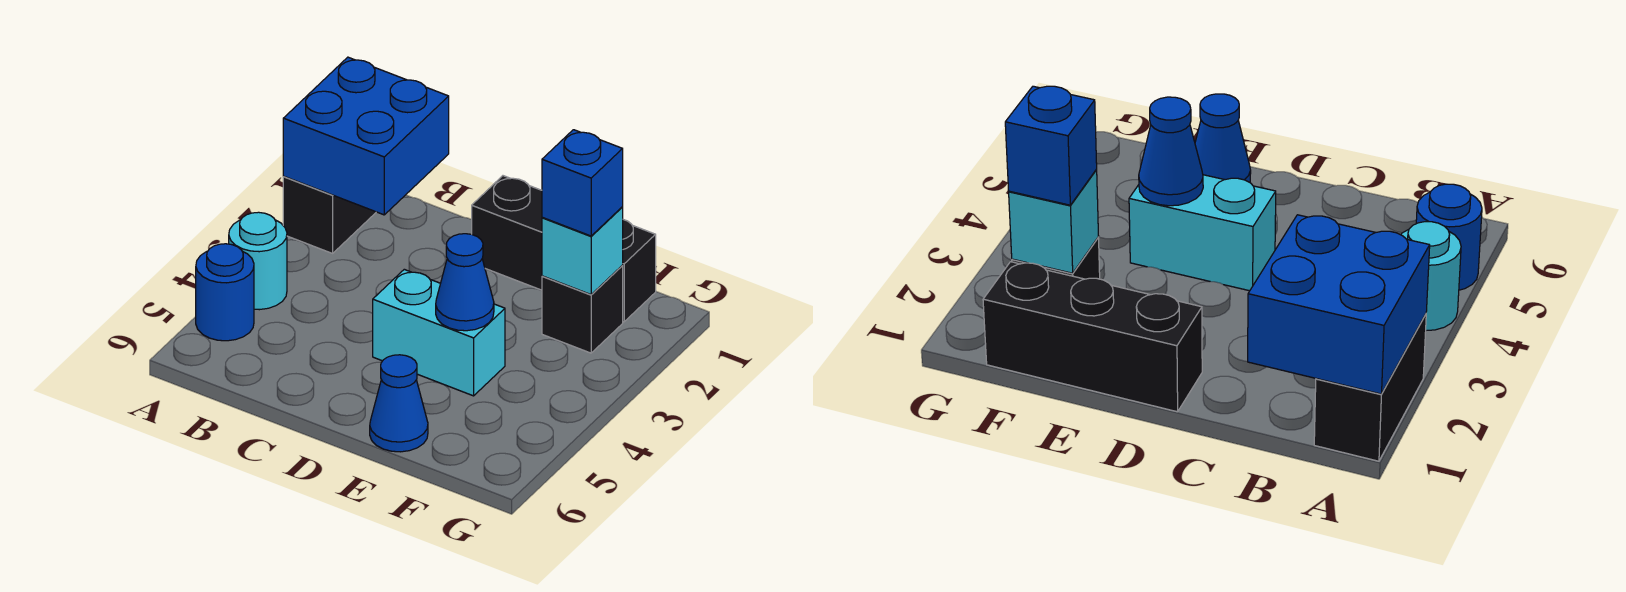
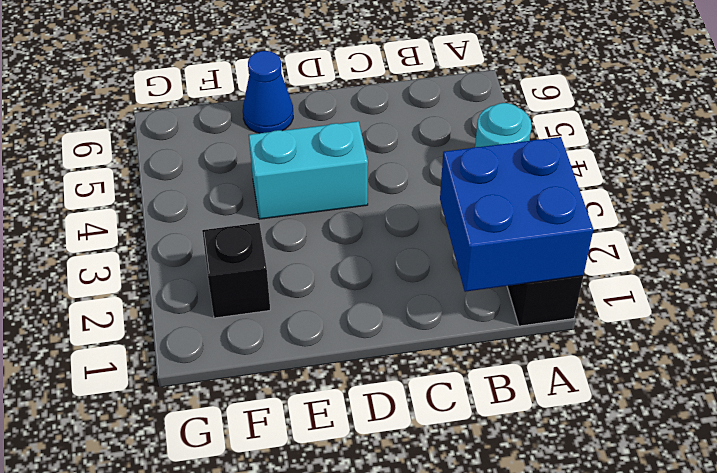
none -> blue round brick A5 level 1
none -> black brick D1:F1 level 1

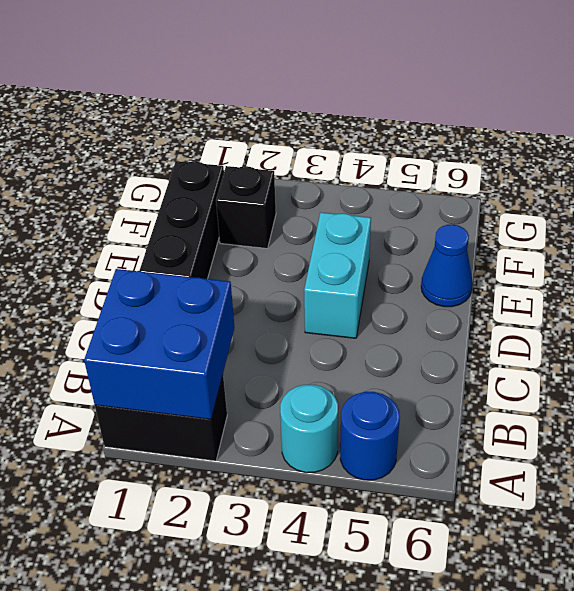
none -> blue cone E4 level 2
none -> cyan brick F2 level 2

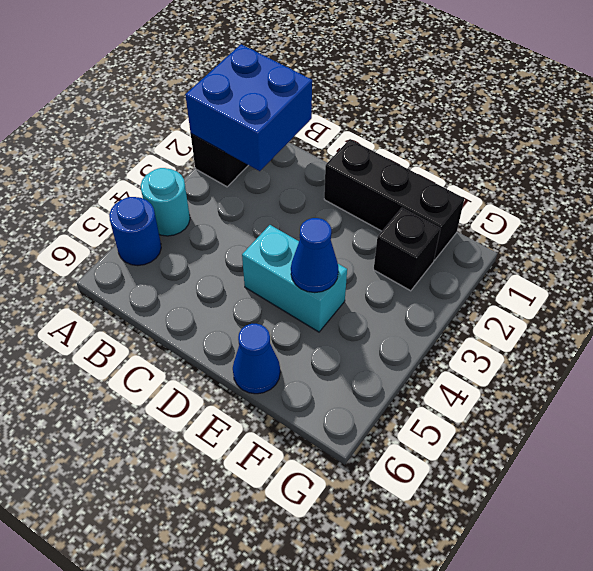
none -> cyan brick F2 level 2
none -> blue brick F2 level 3

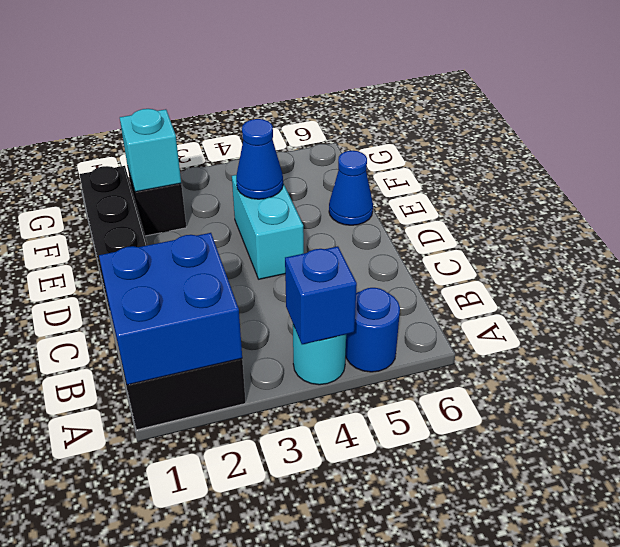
blue brick A4 level 2 -> blue brick F2 level 3

